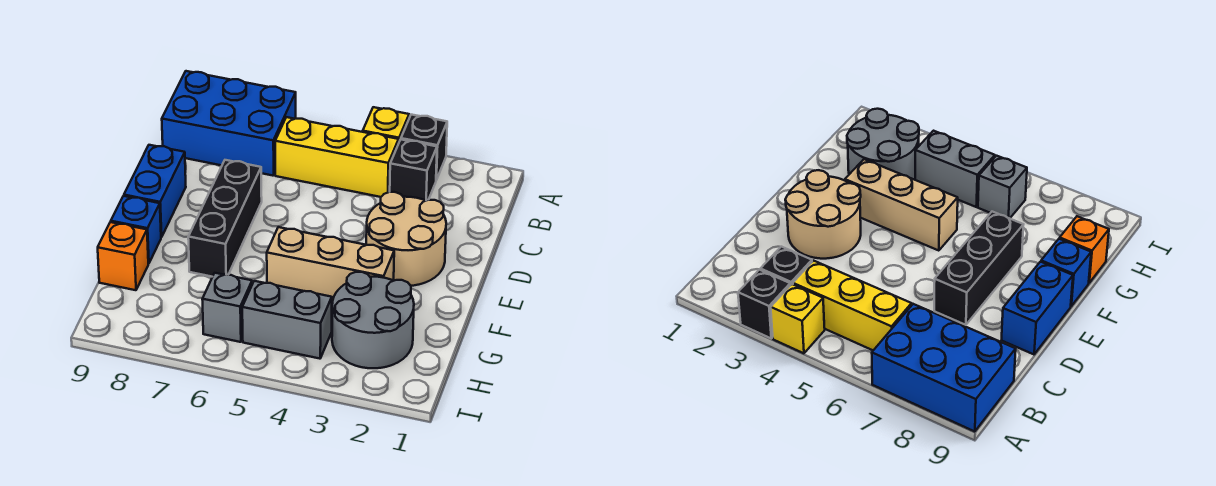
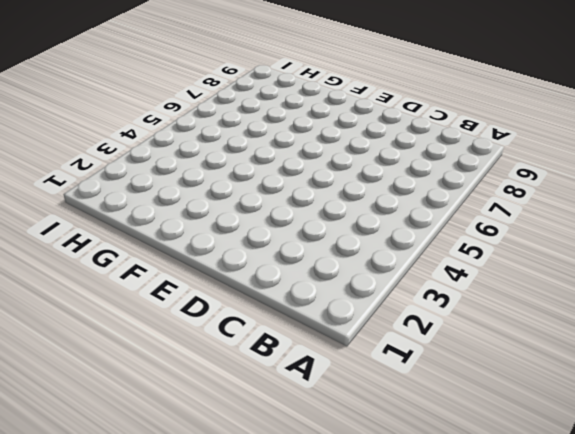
none -> black brick A3 level 1
none -> yellow brick A4 level 1
none -> blue brick A7:B9 level 1

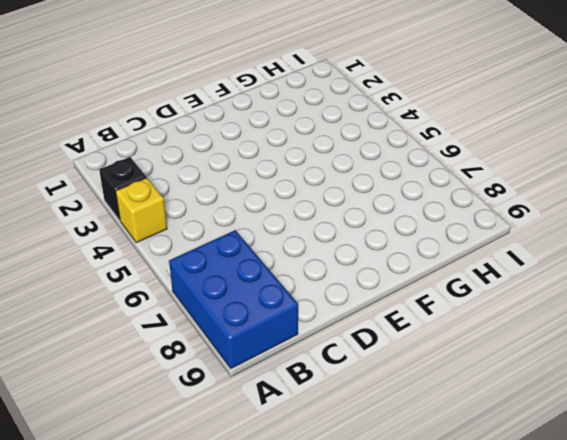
none -> black brick B3 level 1
none -> yellow brick B4:B6 level 1
none -> tan round brick D2:E3 level 1

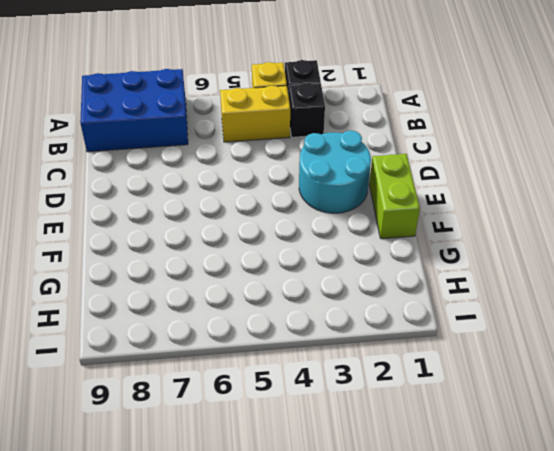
yellow brick B4:B5 level 1 -> yellow brick B4:B6 level 1
cyan round brick D2:E3 level 1 -> tan round brick D2:E3 level 1
lime brick E1:F1 level 1 -> none
none -> black brick D7:F7 level 1
none -> blue brick D9:E9 level 1
none -> tan brick F3:F5 level 1

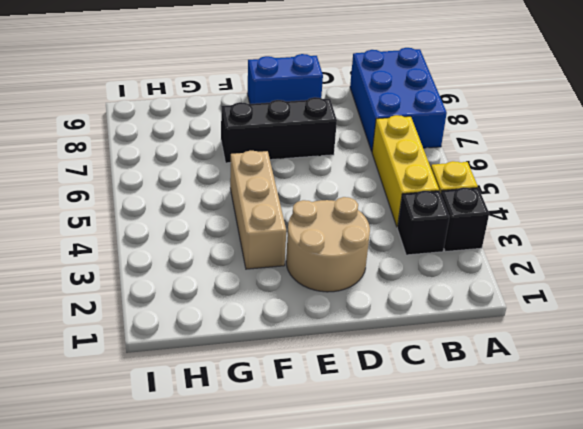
none -> blue brick F9 level 1
none -> grey round brick G2:H3 level 1
none -> orange brick G9 level 1

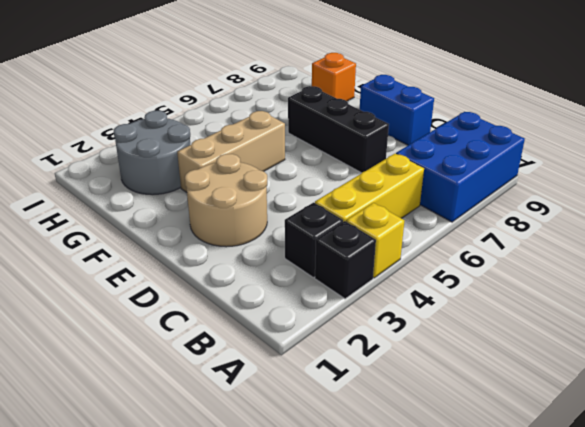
none -> blue brick F9 level 1
none -> grey brick H4:H5 level 1
none -> grey brick H6 level 1

